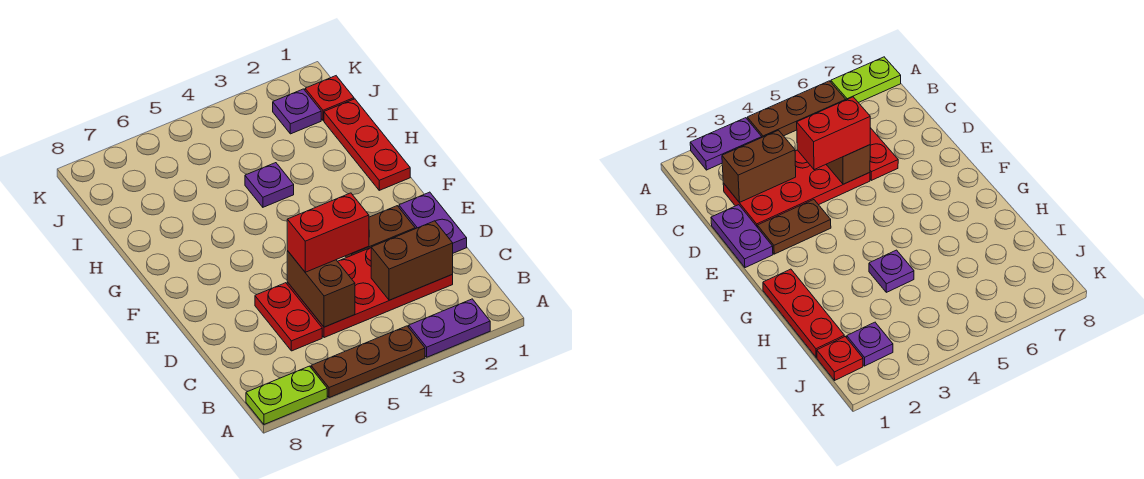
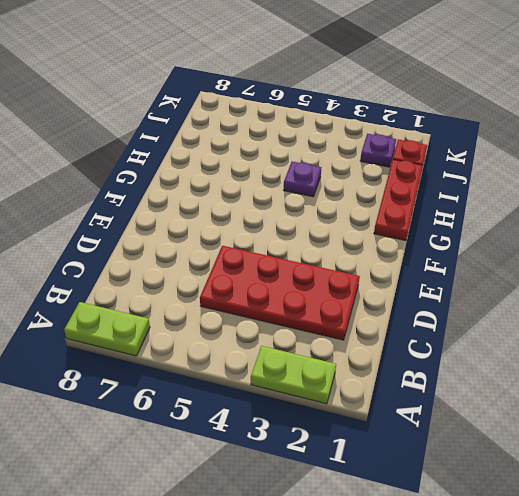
lime plate A2:A3 level 1 -> purple plate A2:A3 level 1
none -> brown plate A4:A6 level 1
none -> red plate C6:D6 level 1
none -> purple plate D1:E1 level 1

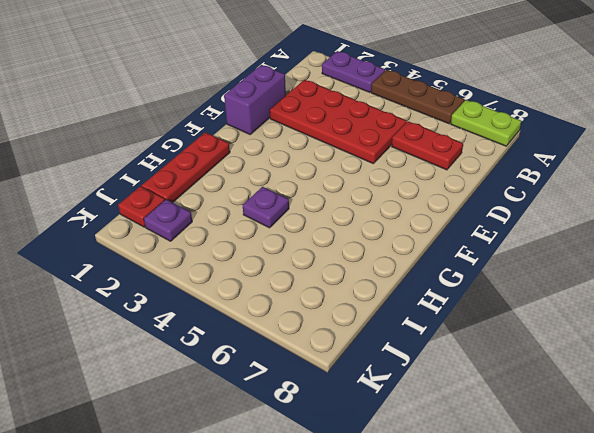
red plate C6:C7 level 1 -> red plate C6:D6 level 1
purple brick D1:E1 level 1 -> purple plate D1:E1 level 1
none -> brown plate E2:E3 level 1
none -> brown brick C2:C3 level 2
none -> brown brick C5:D5 level 2

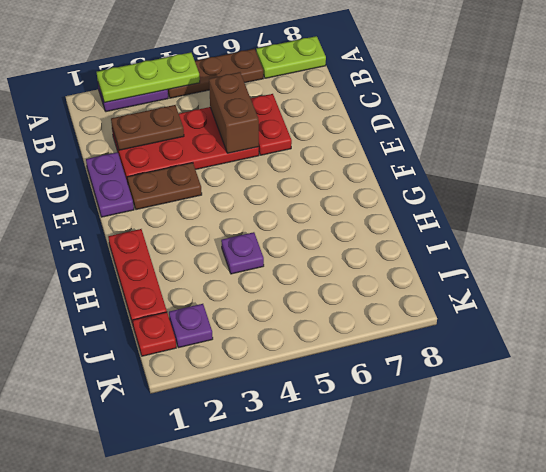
lime plate A2:A4 level 2 -> none
brown plate C2:C3 level 2 -> brown brick C2:C3 level 2
none -> red brick D4:D5 level 3

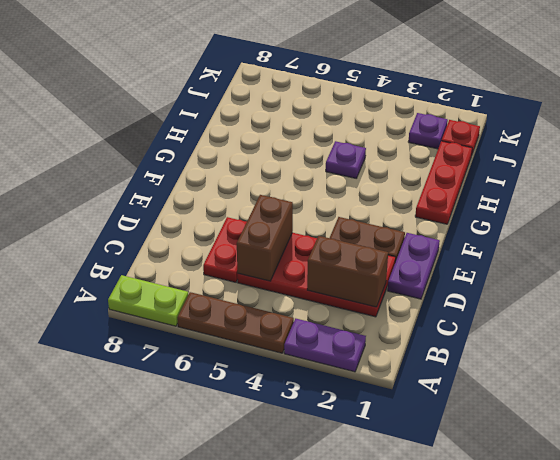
none -> red brick D4:D5 level 3

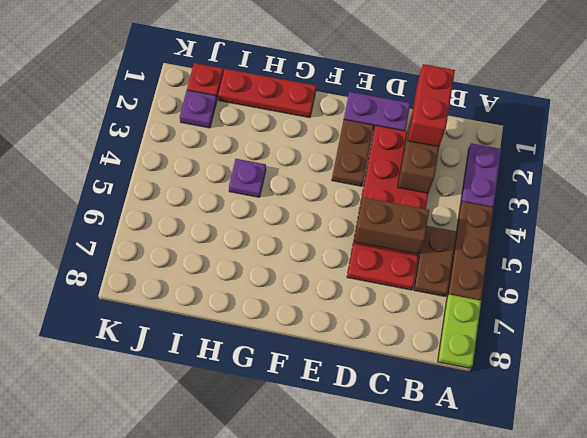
brown plate B5:B6 level 1 -> none
red brick C1:C2 level 3 -> red brick D4:D5 level 3

